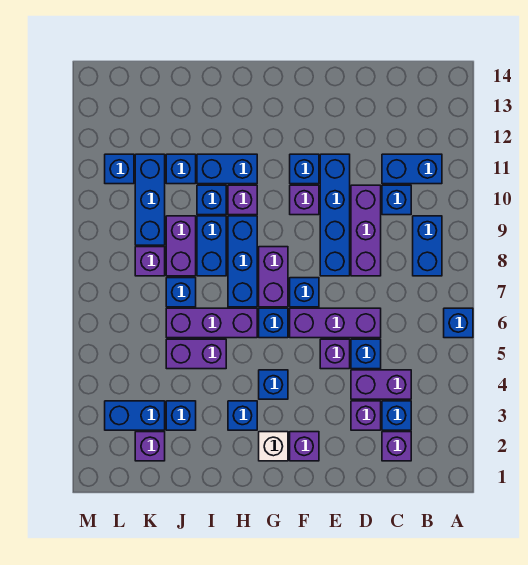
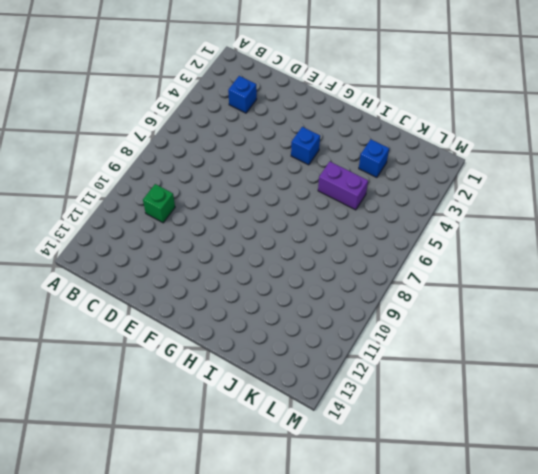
green brick C10 level 1 -> blue brick C10 level 1
none -> blue brick A6 level 1
none -> blue brick B8:B9 level 1
none -> blue brick B11:C11 level 1
none -> purple brick C2 level 1

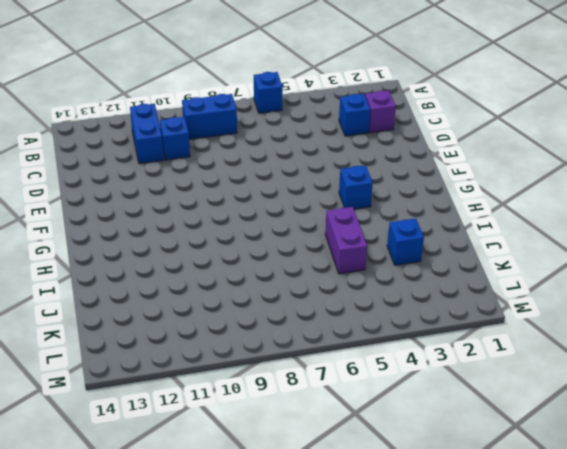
none -> purple brick C4:D4 level 1
none -> purple brick D3 level 1
none -> blue brick D5 level 1
none -> purple brick D6:F6 level 1

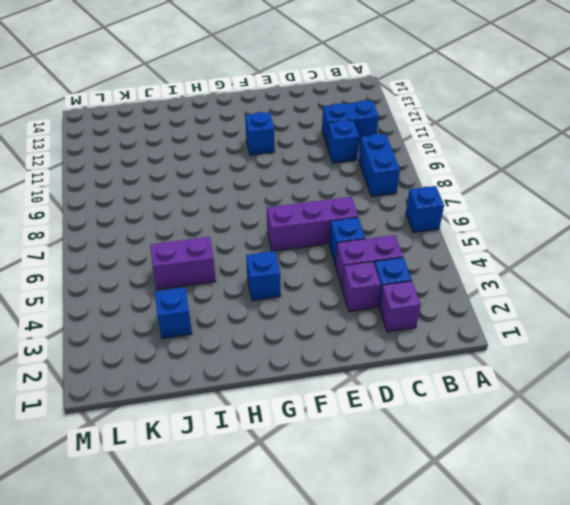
none -> purple brick D8:D10 level 1
none -> purple brick E5 level 1
none -> blue brick E8:E11 level 1
none -> purple brick F2 level 1

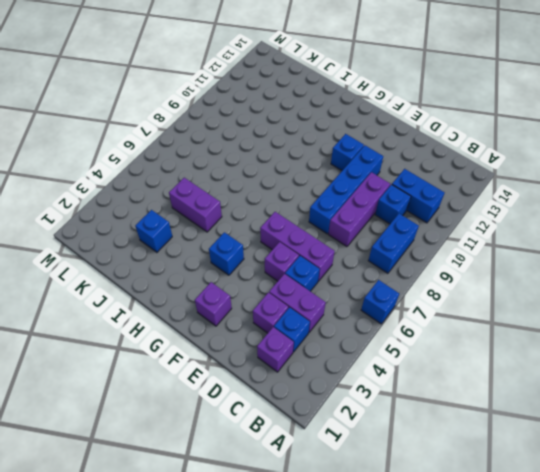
none -> blue brick F7 level 1
none -> purple brick F10 level 1
none -> white brick G2 level 1
none -> blue brick G6 level 1

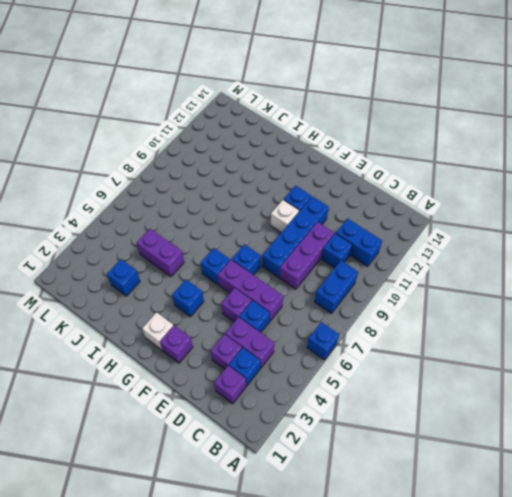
white brick F10 level 1 -> purple brick F10 level 1
none -> purple brick G7:G8 level 1
none -> blue brick H3 level 1
none -> purple brick H6:J6 level 1
none -> blue brick H7:H9 level 1

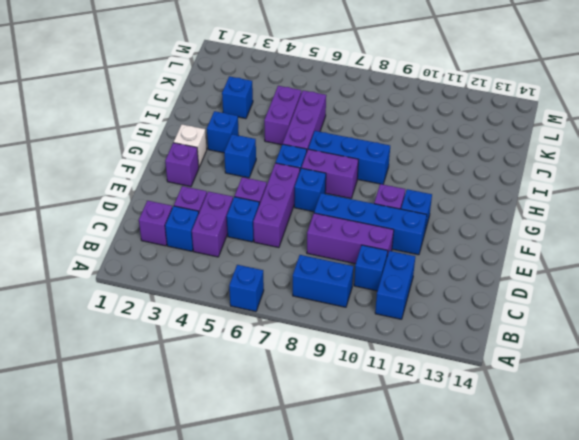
none -> purple brick H10 level 1
none -> blue brick H11:I11 level 1
none -> blue brick I8:I9 level 1
none -> blue brick I10 level 1

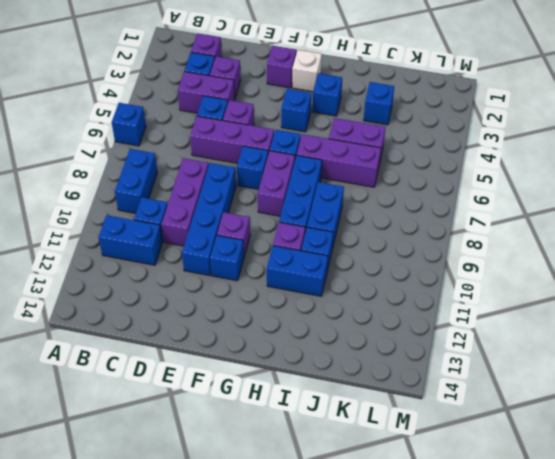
none -> blue brick J7 level 1
none -> purple brick J8:J9 level 1
none -> blue brick J11 level 1
none -> purple brick K2 level 1

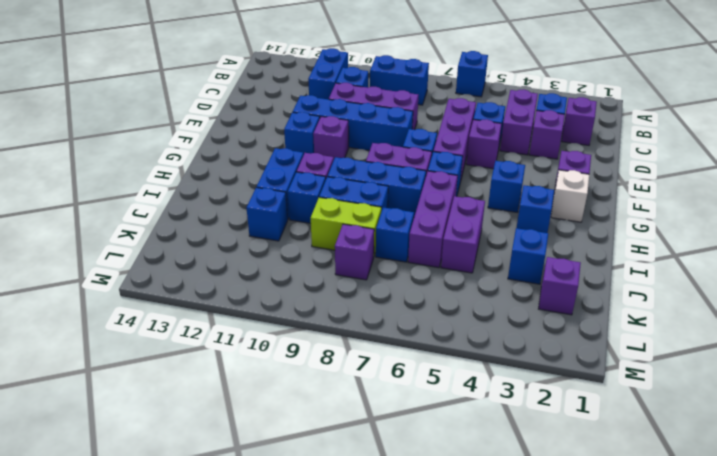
lime brick J8:J9 level 1 -> purple brick J8:J9 level 1
none -> blue brick K3:L3 level 1
none -> blue brick K9:K11 level 1
none -> blue brick L11 level 1

